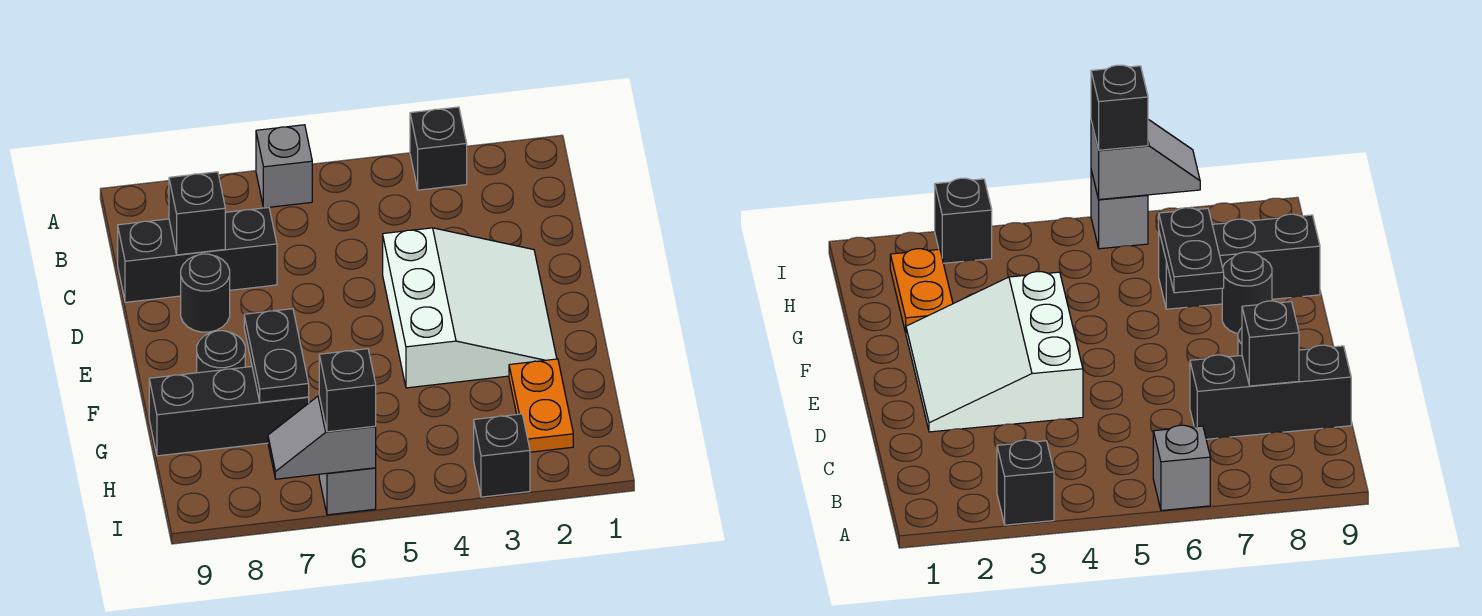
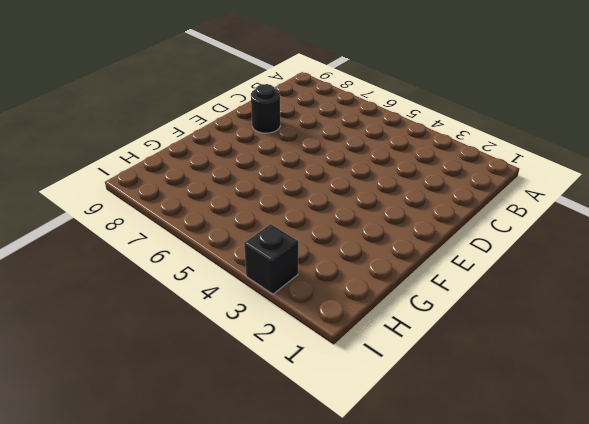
none -> black brick A3 level 1
none -> grey brick A6 level 1
none -> black brick C7:C9 level 1

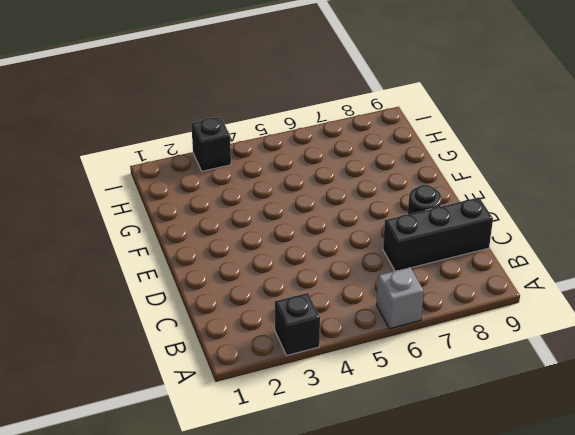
none -> white slope D2:F4 level 1 top 4
none -> black round brick F8 level 1
none -> orange plate G2:H2 level 1

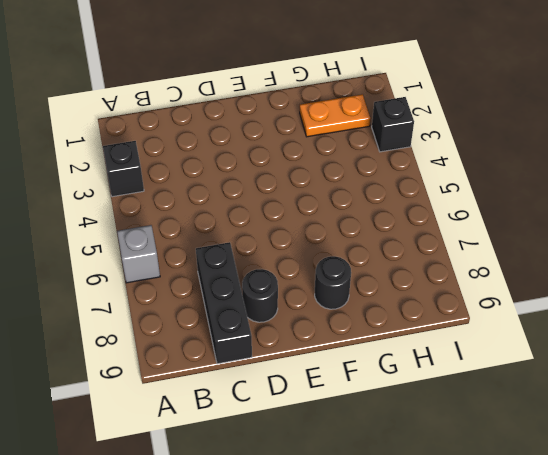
none -> white slope D2:F4 level 1 top 4
none -> black brick G7:G9 level 1
none -> grey brick I6 level 1

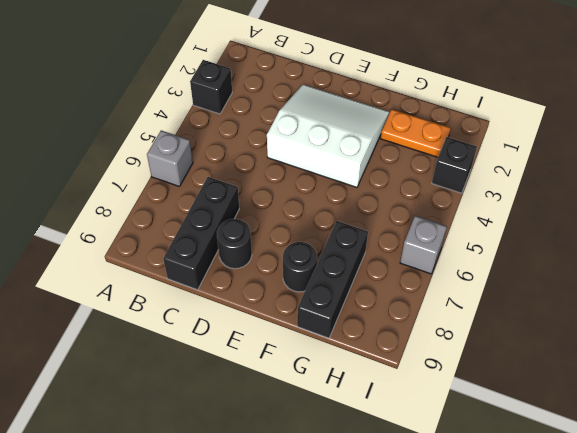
none -> black brick C8 level 2
none -> black plate F7:G7 level 2
none -> grey slope I6:I7 level 2 top 6

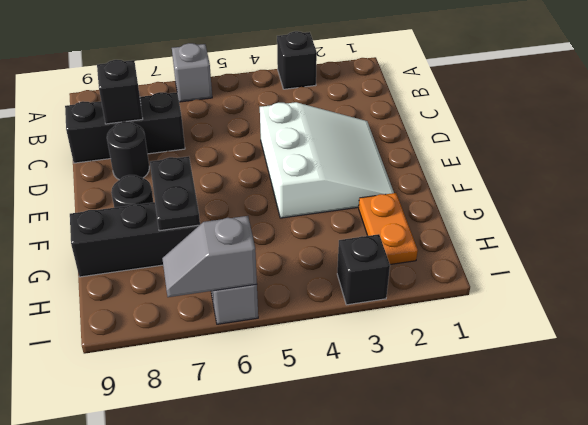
none -> black brick I6 level 3

